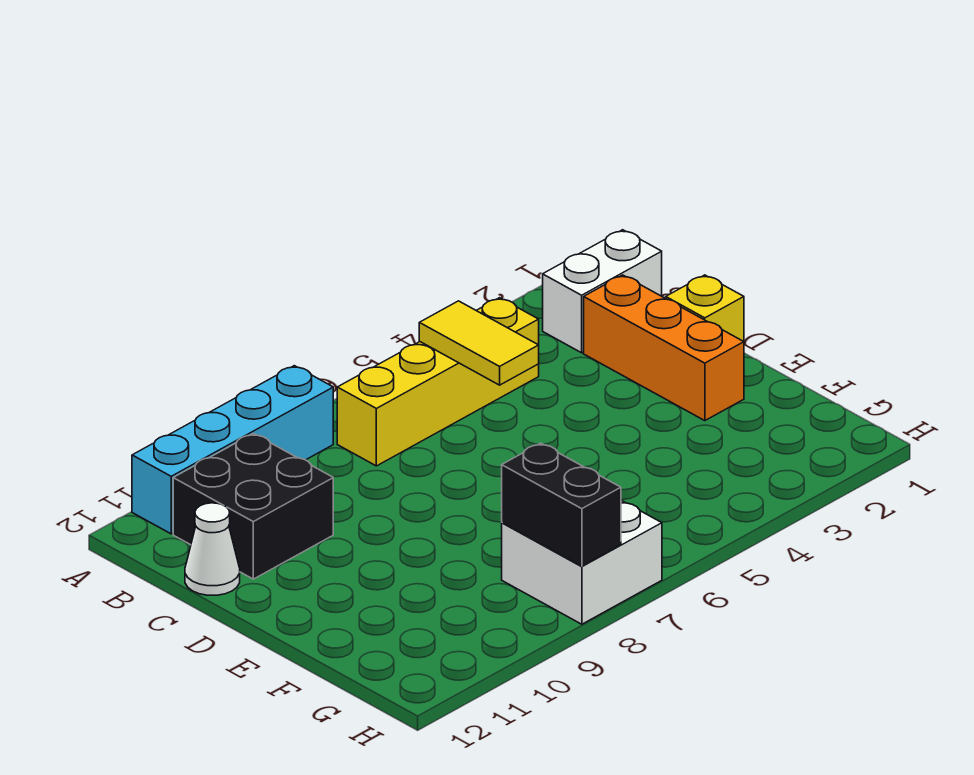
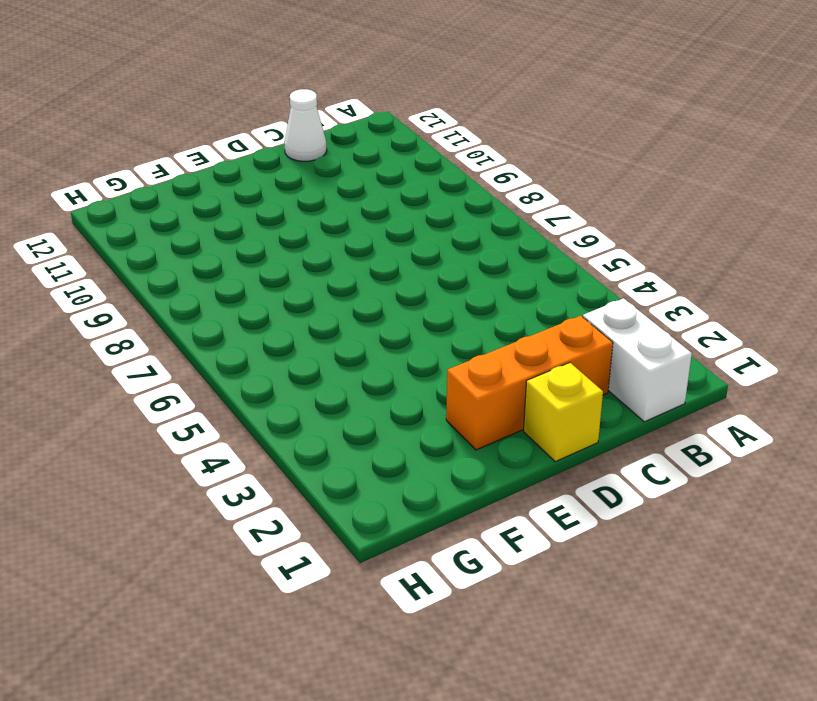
none -> cyan brick A8:A11 level 1
none -> yellow brick B4:B7 level 1

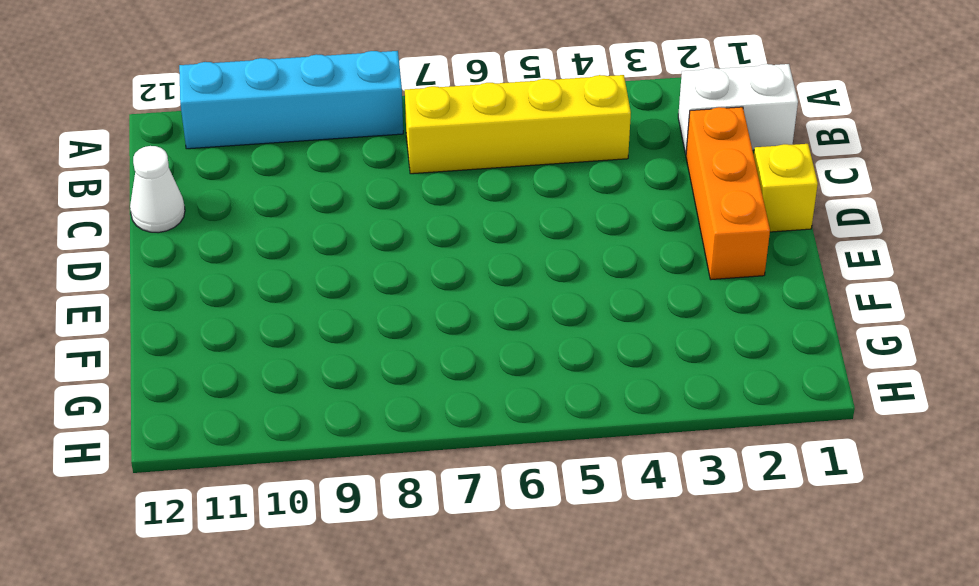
none -> black brick B10:C11 level 1
none -> white brick G7:H8 level 1

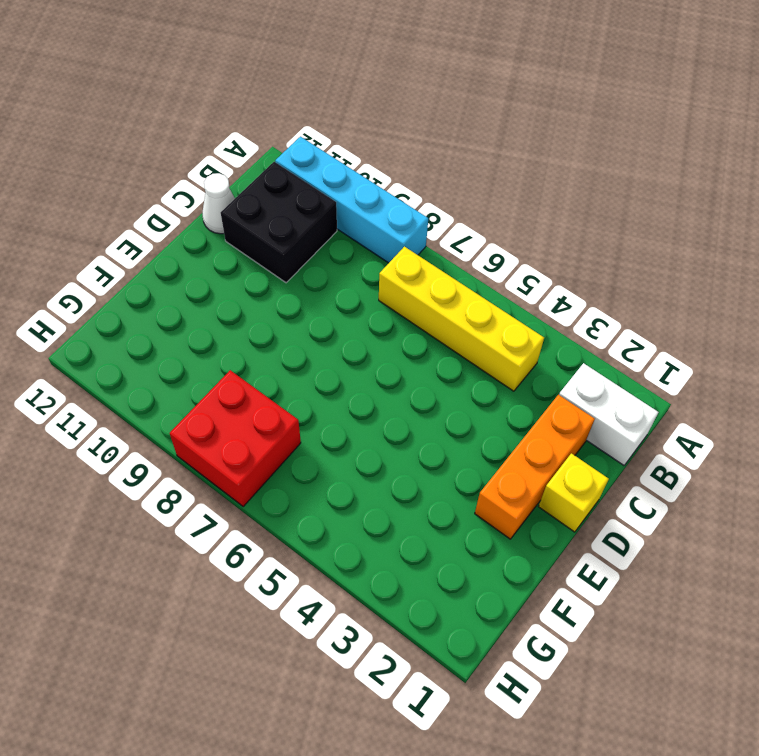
red brick G7:H8 level 1 -> white brick G7:H8 level 1
none -> yellow tile B5:C5 level 2
none -> black brick G8:H8 level 2

